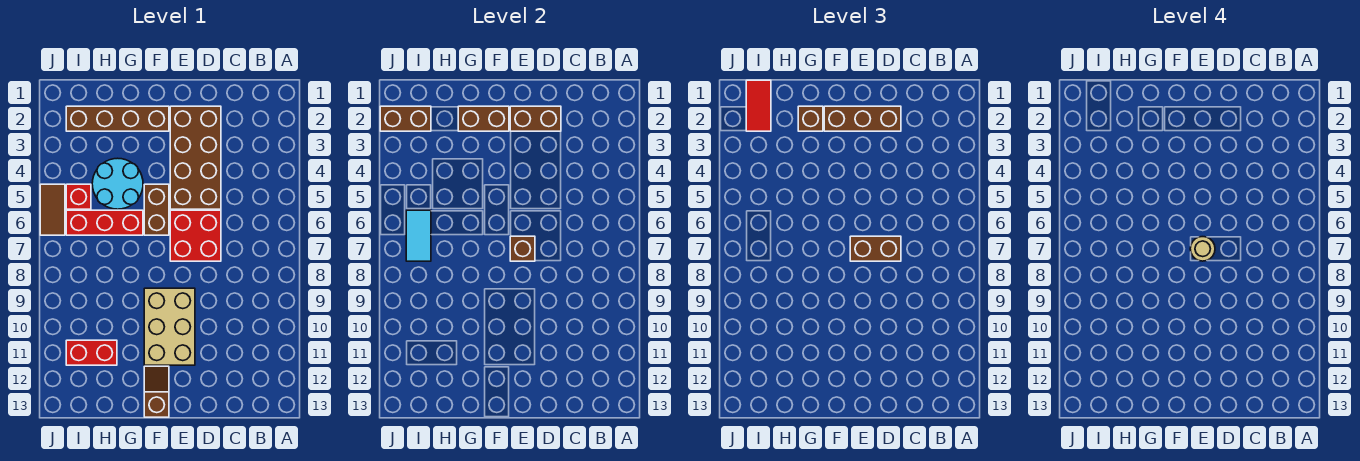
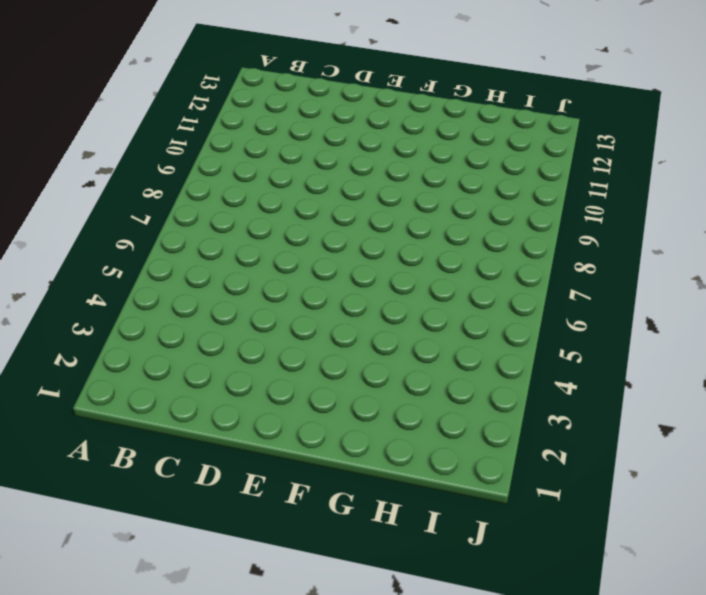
none -> brown brick D2:E5 level 1
none -> red brick D6:E7 level 1
none -> tan brick E9:F11 level 1

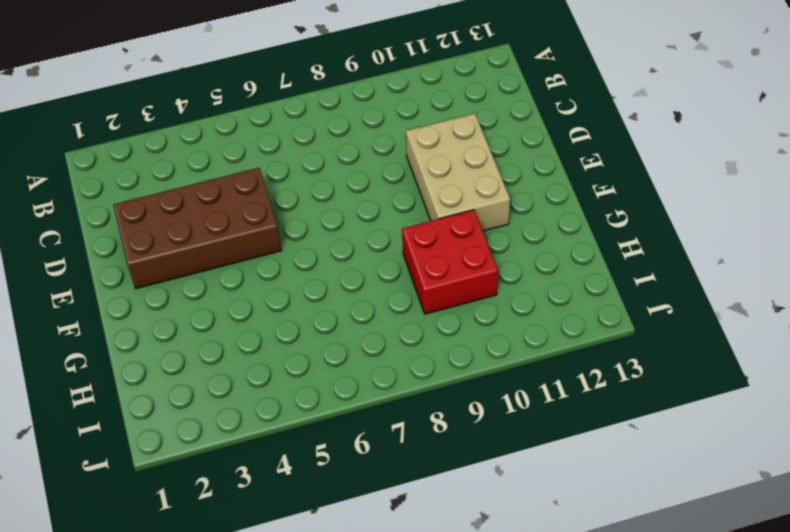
tan brick D10:F11 level 1 -> tan brick E9:F11 level 1
red brick G9:H10 level 1 -> red brick D6:E7 level 1
none -> brown brick F2:I2 level 1
none -> brown brick F5:F6 level 1
none -> brown slope F12:F13 level 1 top 13

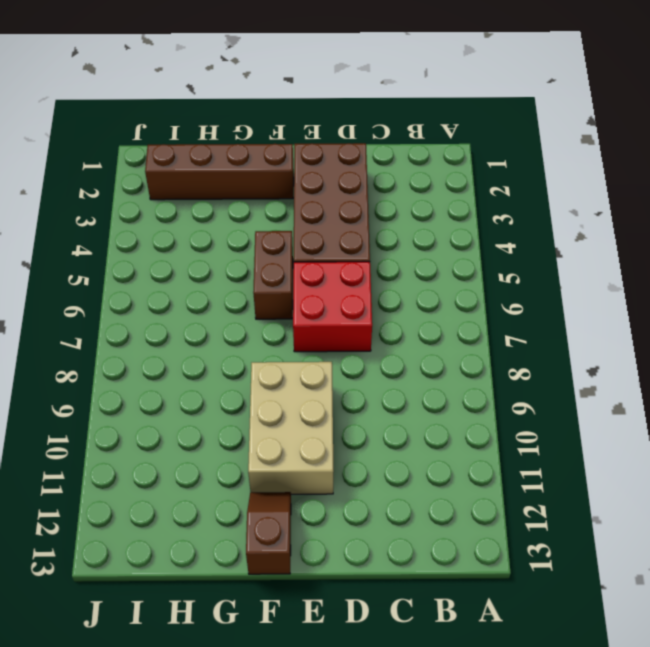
none -> cyan round brick G4:H5 level 1
none -> red brick G6:I6 level 1
none -> red brick H11:I11 level 1

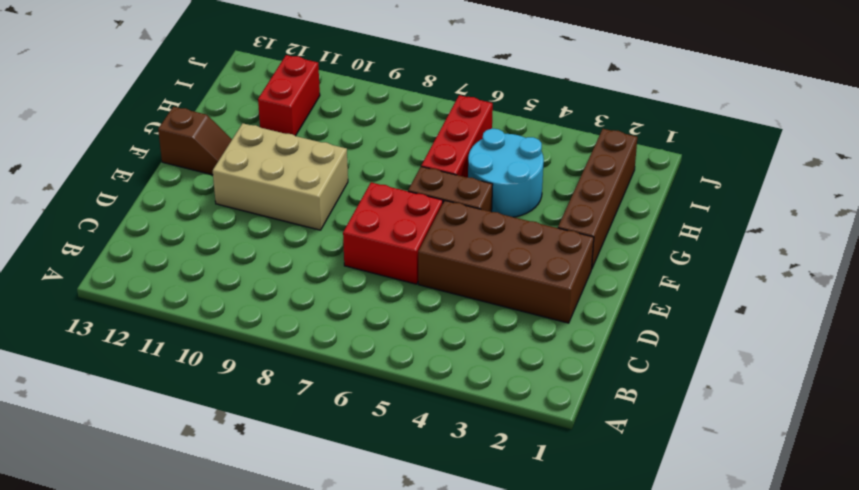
none -> red brick I5 level 1
none -> brown tile J5:J6 level 1
none -> brown brick D2:E2 level 2

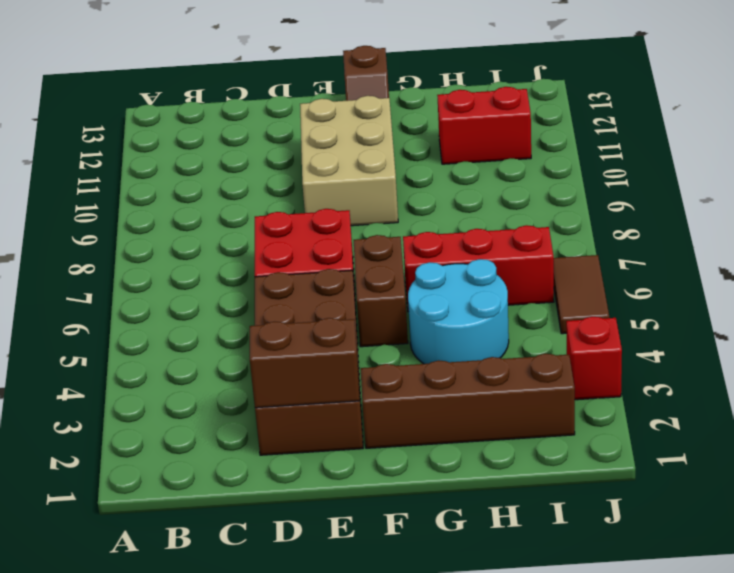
red brick J3 level 1 -> red brick I5 level 1
none -> brown brick E7 level 2
none -> brown brick F2:G2 level 2
none -> brown brick I2:J2 level 2

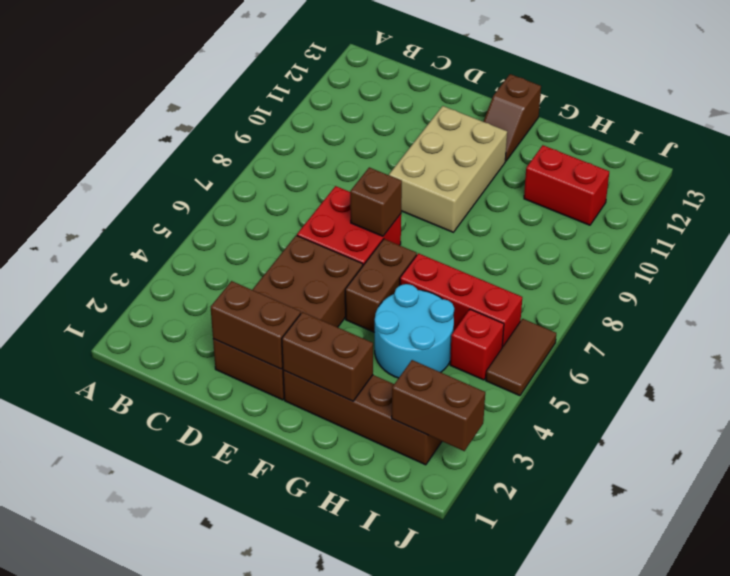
none -> cyan tile I6:I7 level 2
none -> brown brick D2:F2 level 3
none -> brown brick D7:E7 level 3

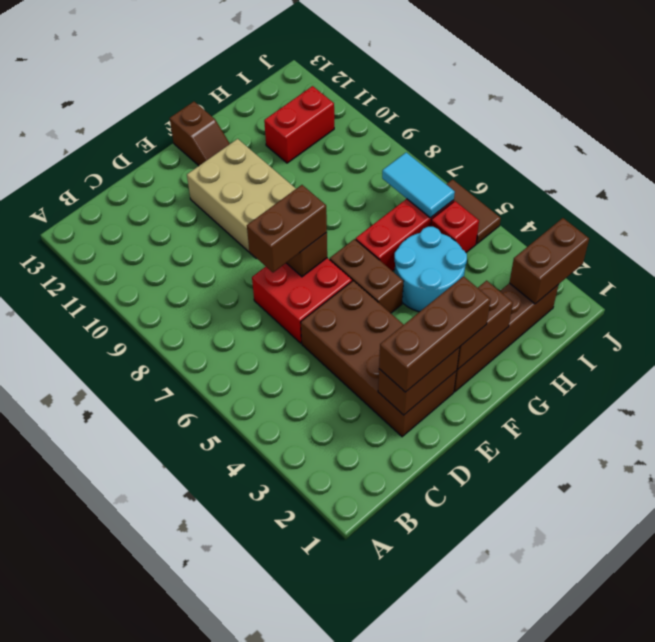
none -> brown brick G2 level 3
none -> red tile I1:I2 level 3
none -> tan round brick E7 level 4

